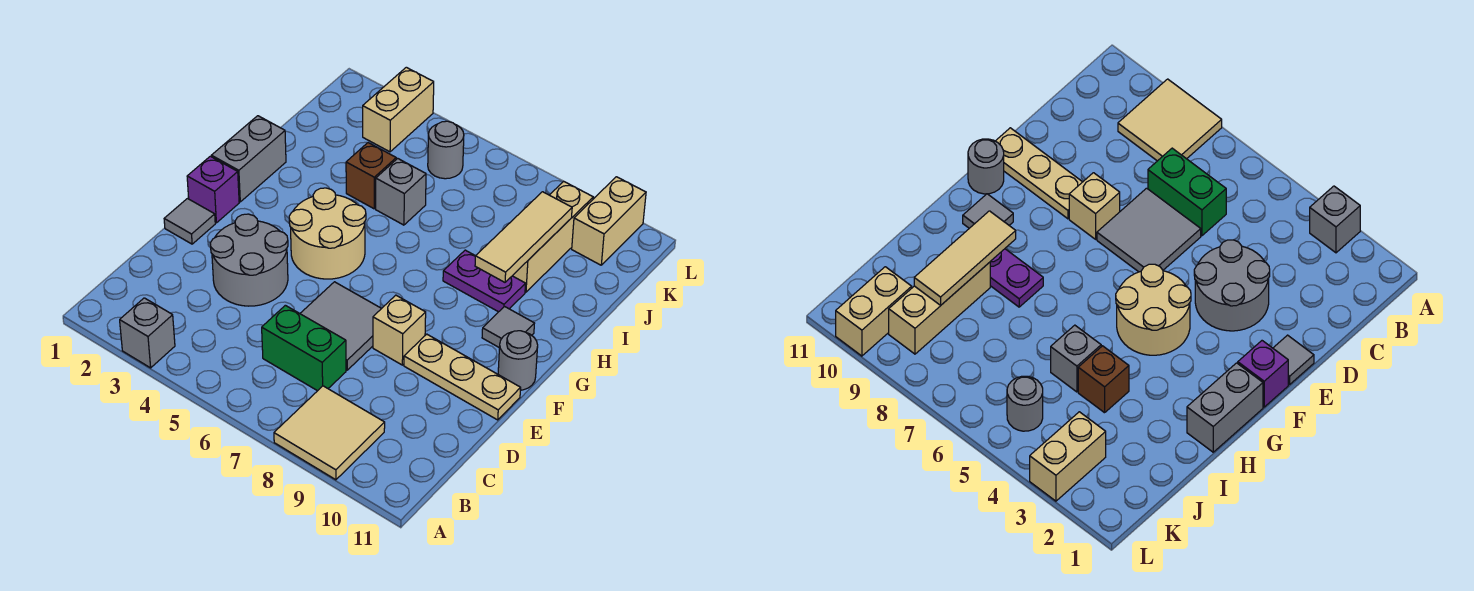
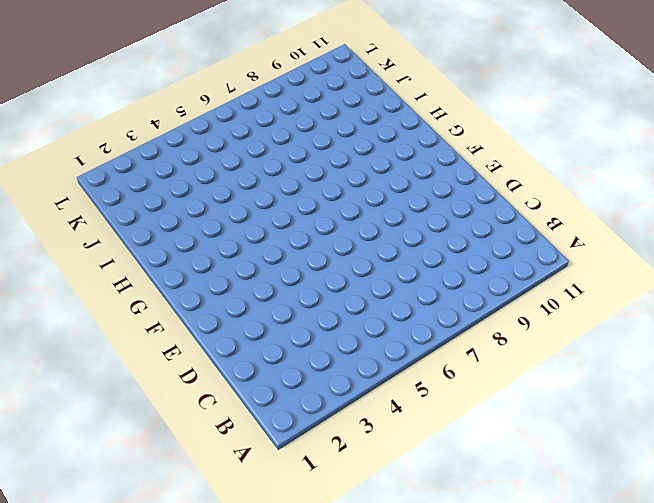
none -> grey brick A3 level 1
none -> tan tile A8:B9 level 1
none -> green brick C6:C7 level 1

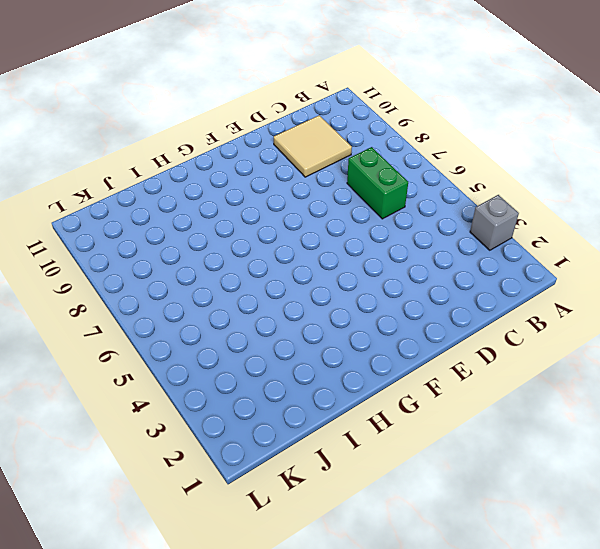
tan tile C9:D10 level 1 -> tan tile A8:B9 level 1
none -> grey round brick D3:E4 level 1
none -> grey tile D6:E7 level 1
none -> grey tile E1 level 1

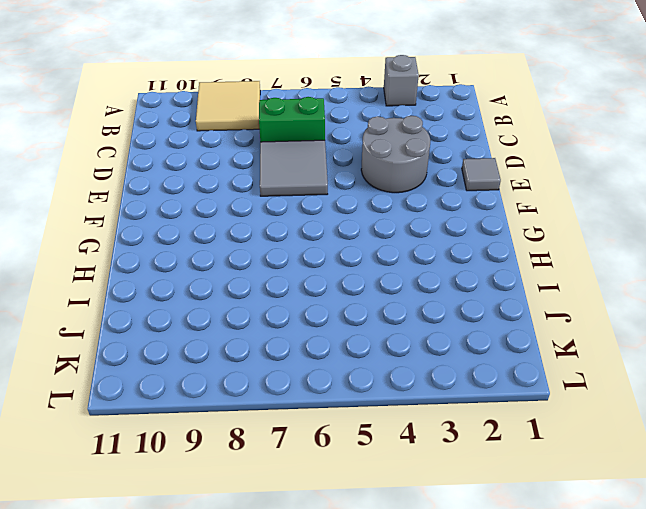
none -> tan brick E8 level 1
none -> tan plate E9:E11 level 1
none -> purple brick F1 level 1

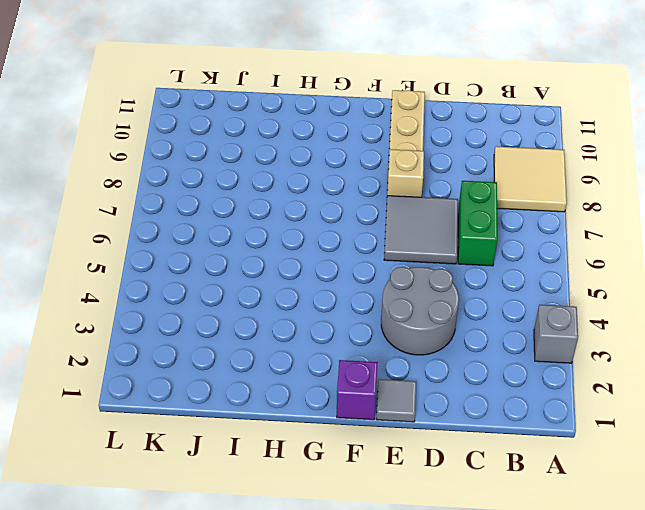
none -> tan round brick F4:G5 level 1
none -> grey round brick F11 level 1
none -> grey brick G1:H1 level 1

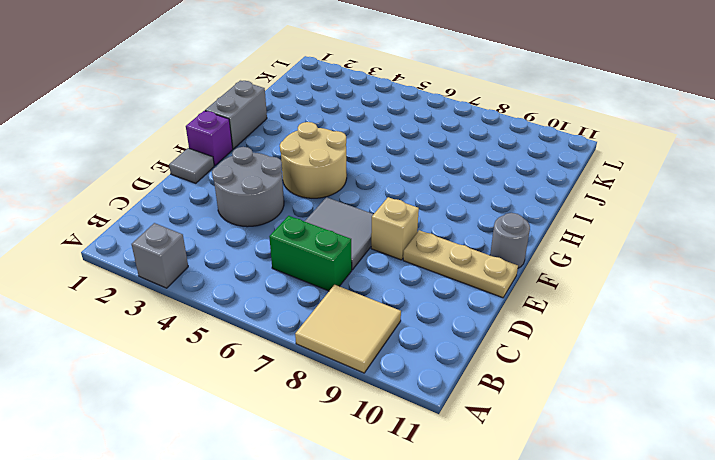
none -> grey tile G10 level 1
none -> purple plate H8:H9 level 1
none -> brown brick I4 level 1

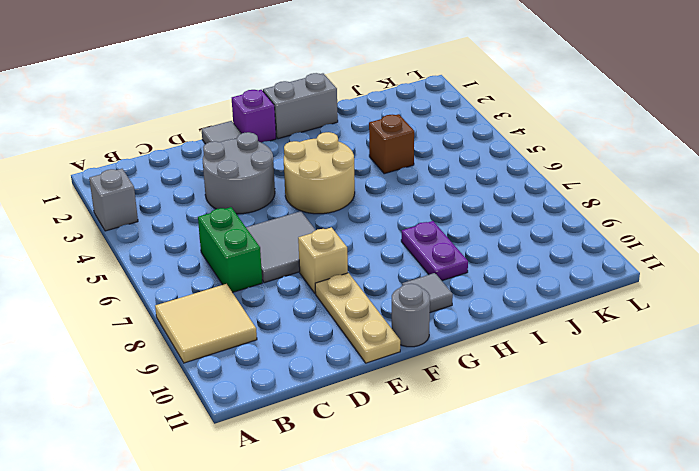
none -> grey brick I5 level 1
none -> tan brick I9:K9 level 1
none -> tan brick K3:L3 level 1

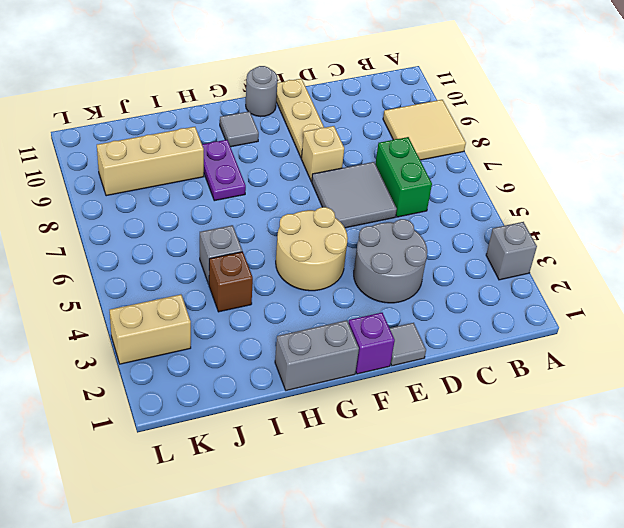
none -> grey round brick K5 level 1
none -> tan brick K10:L10 level 1
none -> tan tile H9:J9 level 2

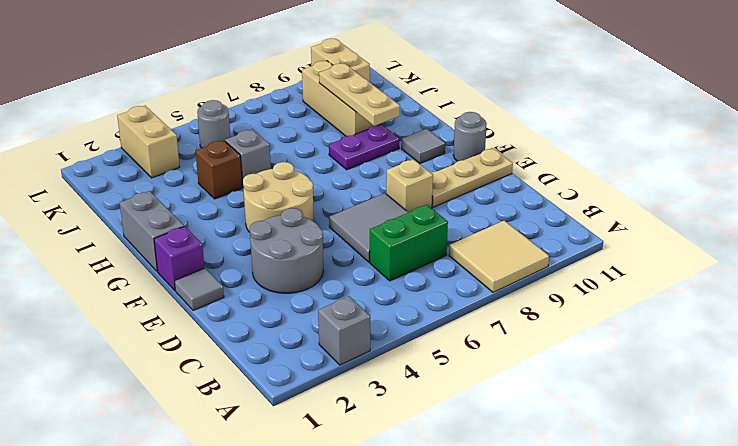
tan plate H9:J9 level 2 -> tan tile H9:J9 level 2

